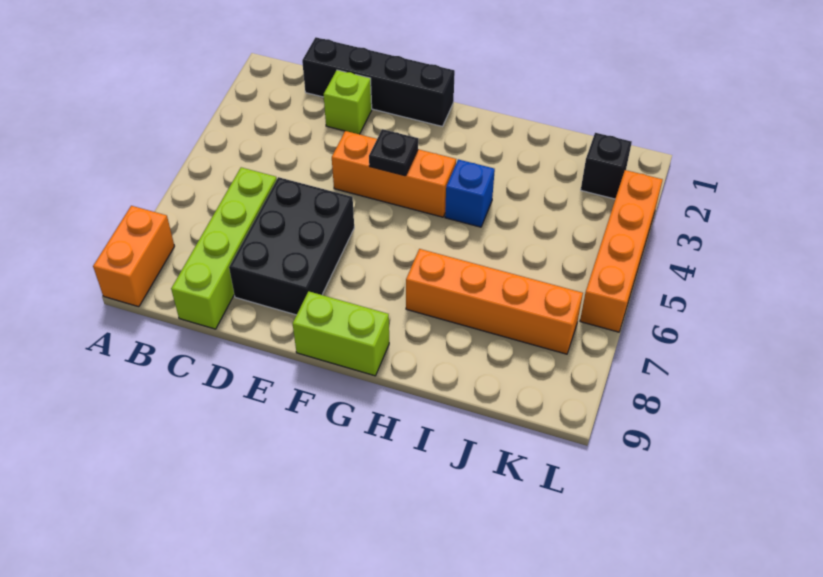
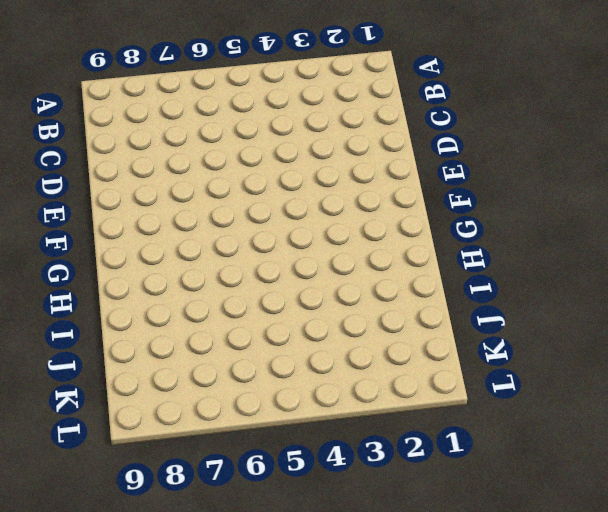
none -> orange brick A8:A9 level 1
none -> black brick C1:F1 level 1
none -> lime brick C6:C9 level 1

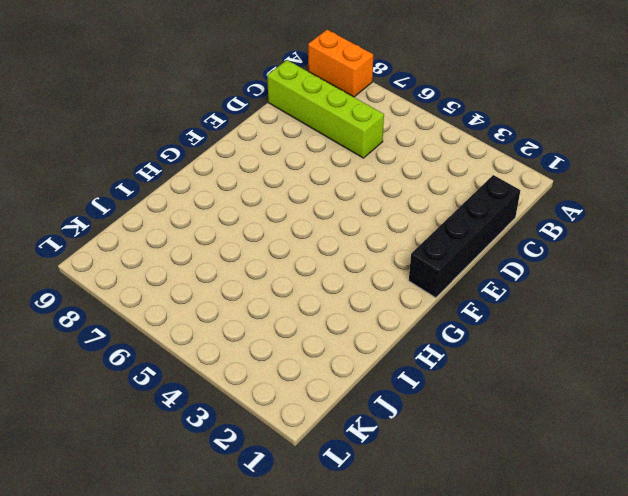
none -> lime brick D2 level 1
none -> black brick D6:E8 level 1
none -> orange brick E4:G4 level 1

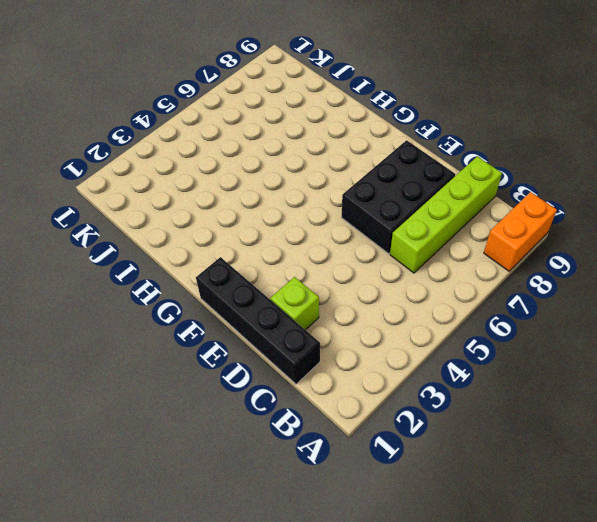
none -> orange brick E4:G4 level 1
none -> lime brick F9:G9 level 1
none -> blue brick H4 level 1

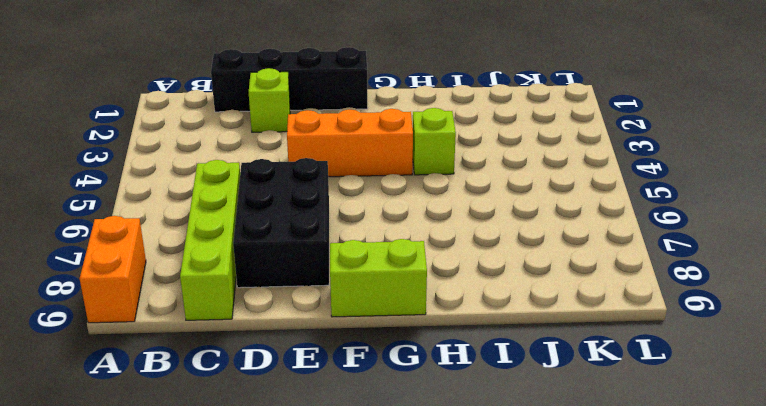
lime brick H4 level 1 -> blue brick H4 level 1
none -> orange brick H7:K7 level 1
none -> black brick K2 level 1
none -> orange brick L3:L6 level 1

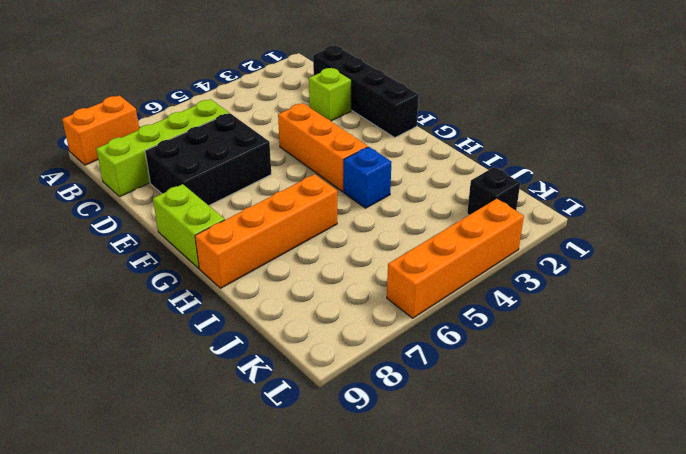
orange brick H6:H9 level 1 -> orange brick H7:K7 level 1
none -> black plate F4 level 2

